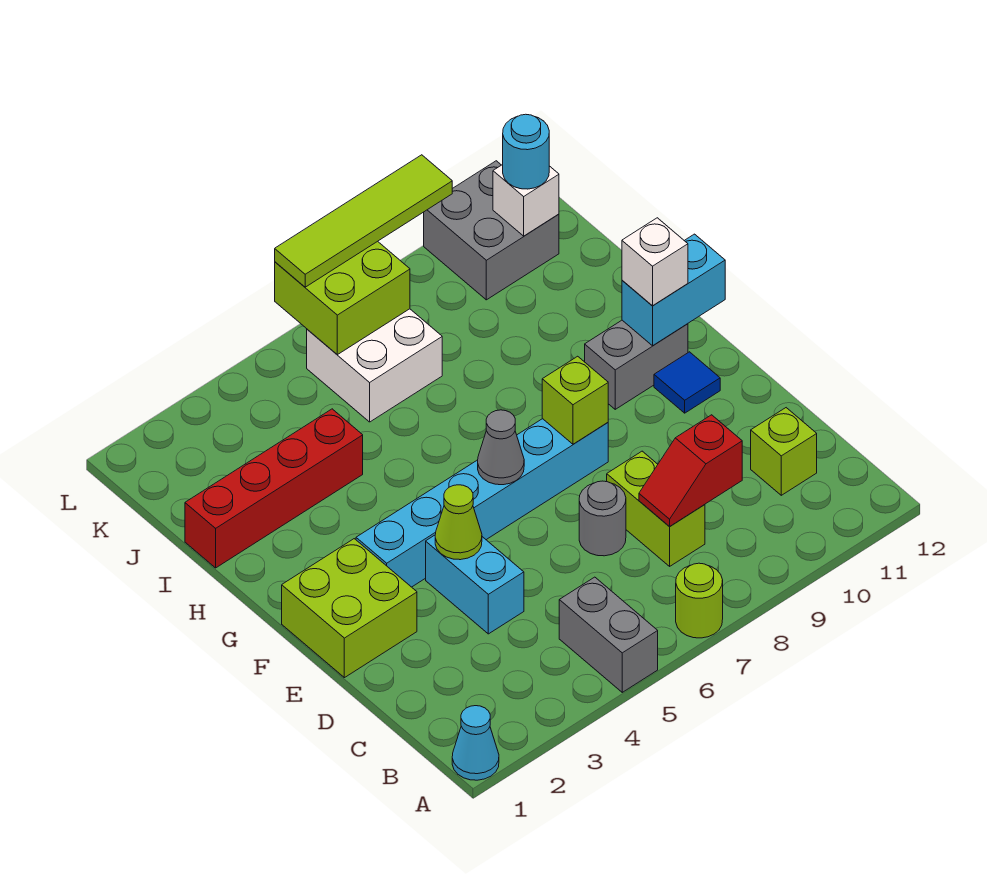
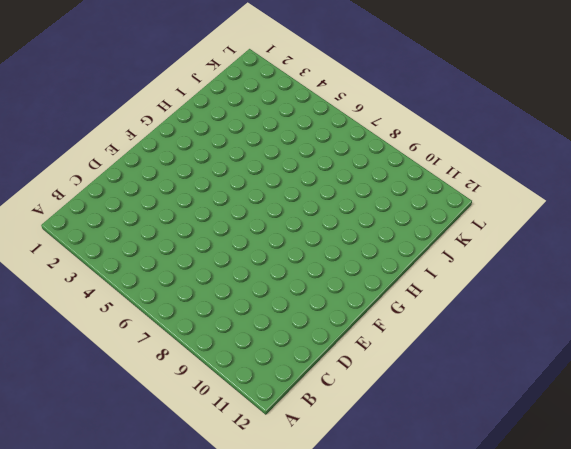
none -> cyan cone A1 level 1
none -> grey brick A5:B5 level 1
none -> lime round brick A7 level 1

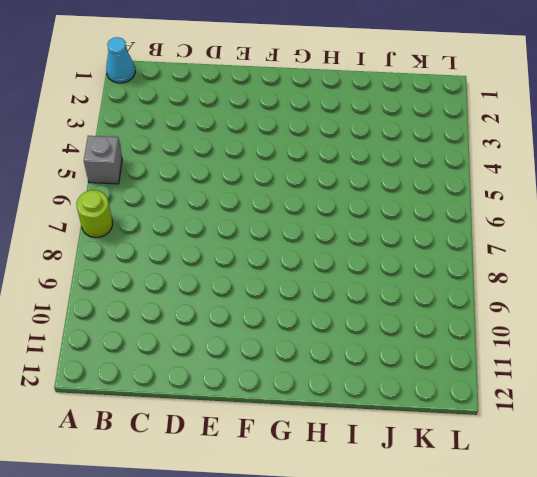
grey brick A5 level 1 -> grey brick A5:B5 level 1
none -> lime brick C8:D8 level 1
none -> lime brick C11 level 1
none -> cyan brick D4:E4 level 1

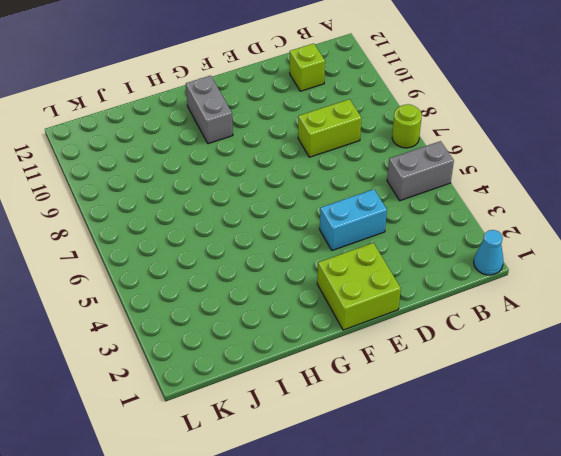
none -> grey round brick D7 level 1
none -> cyan brick F3:F8 level 1
none -> blue tile F11 level 1

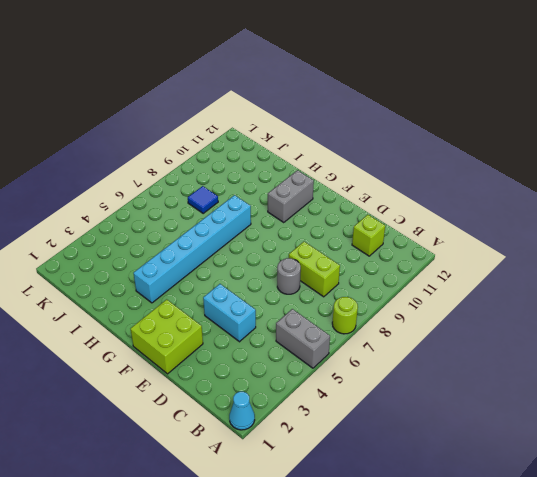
cyan brick H3:H8 level 1 -> cyan brick F3:F8 level 1
blue tile J8 level 1 -> blue tile F11 level 1
none -> red brick I1:I4 level 1
none -> white brick J6:K7 level 1
none -> grey brick K10:L11 level 1

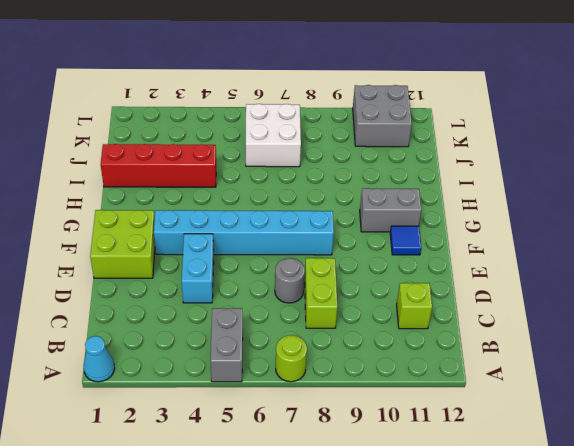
none -> red slope C8:C9 level 2 top 9
none -> lime cone E4 level 2
none -> grey cone F6 level 2

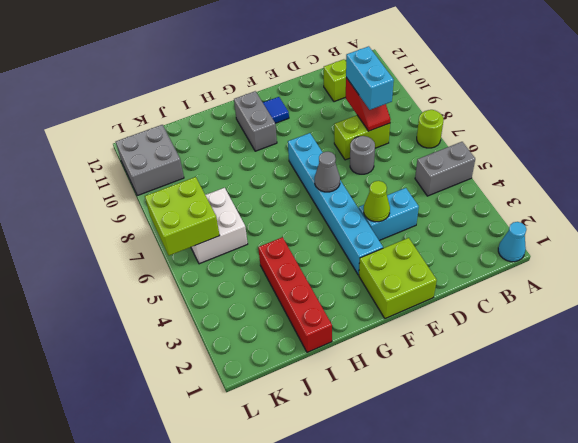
cyan brick C8:C9 level 3 -> cyan brick G11:G12 level 2
none -> lime brick F8 level 2
none -> white brick K11 level 2
none -> white brick G11 level 3

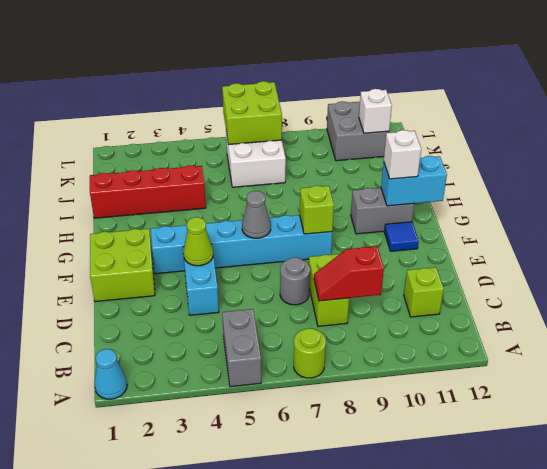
none -> cyan round brick K11 level 3
none -> lime tile L6:L9 level 3

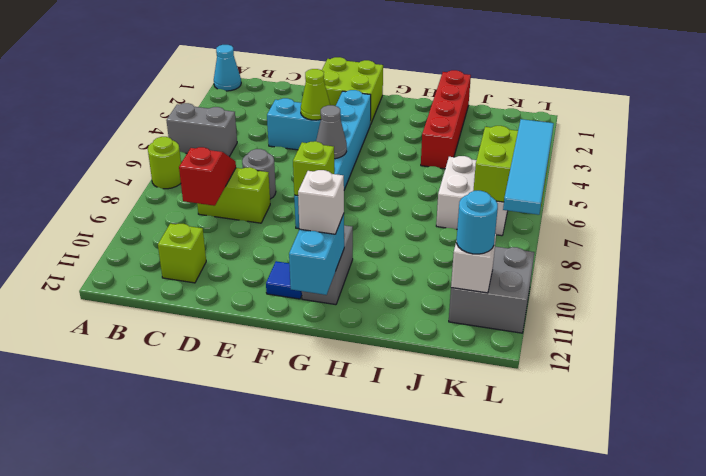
cyan tile L6:L9 level 3 -> lime tile L6:L9 level 3

